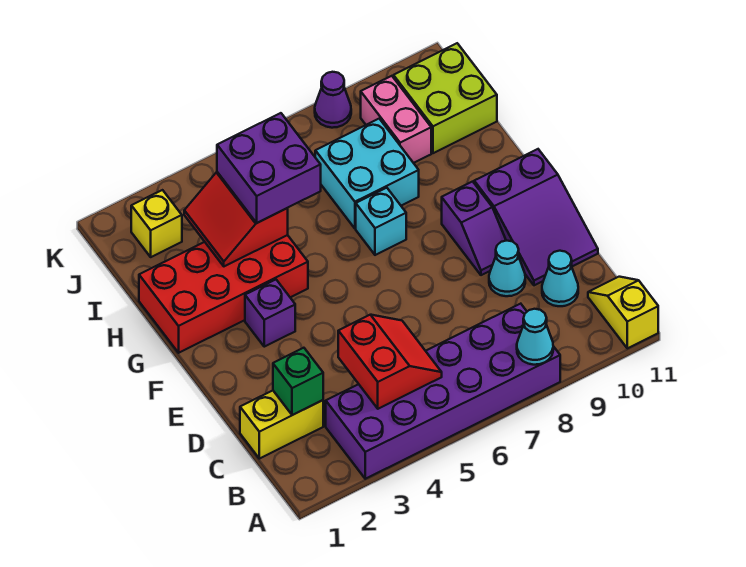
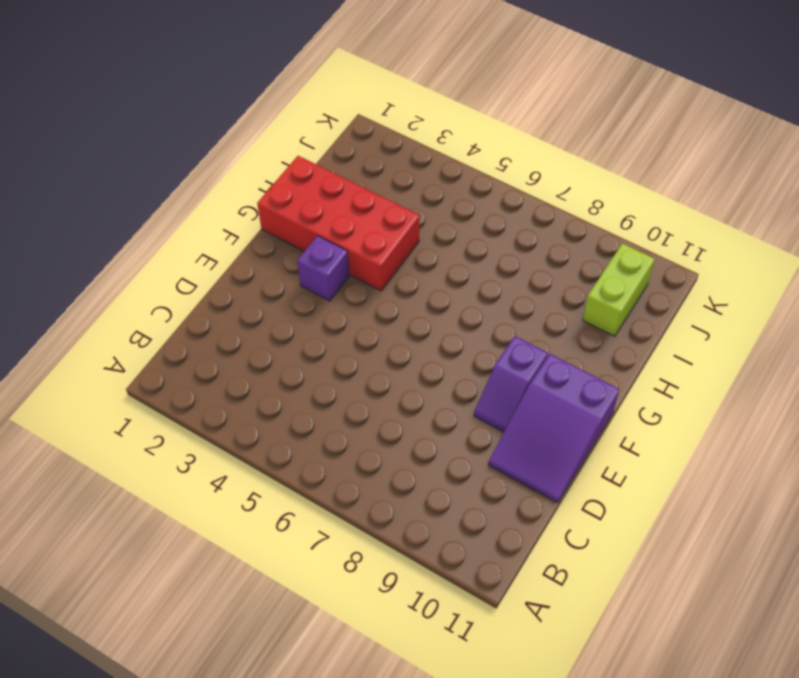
lime brick I10:J10 level 1 -> lime brick I10:J11 level 1
none -> purple brick A3:B8 level 1
none -> yellow slope A11:B11 level 1 top A
none -> yellow brick C1:C2 level 1

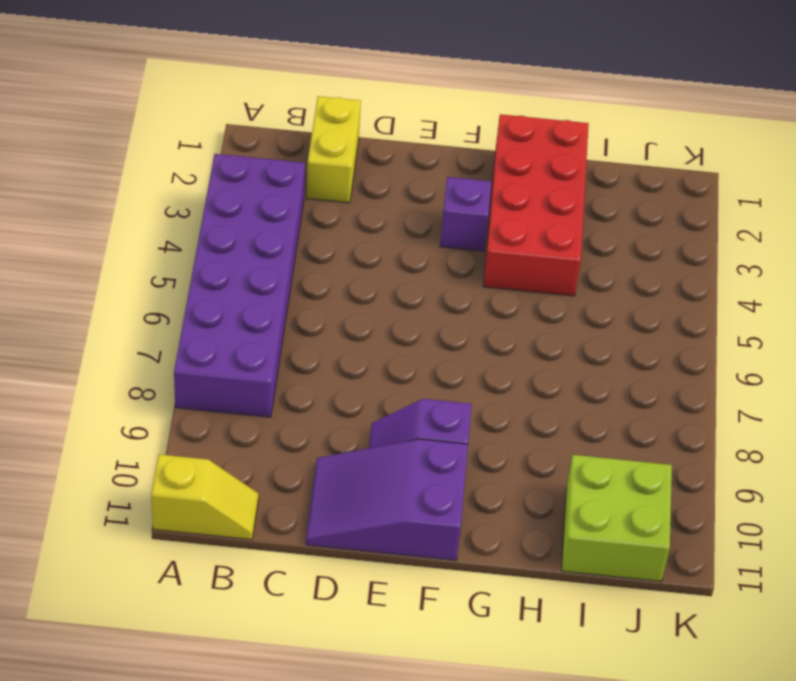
none -> cyan cone C10 level 1
none -> cyan cone D9 level 1
none -> cyan brick G7 level 1

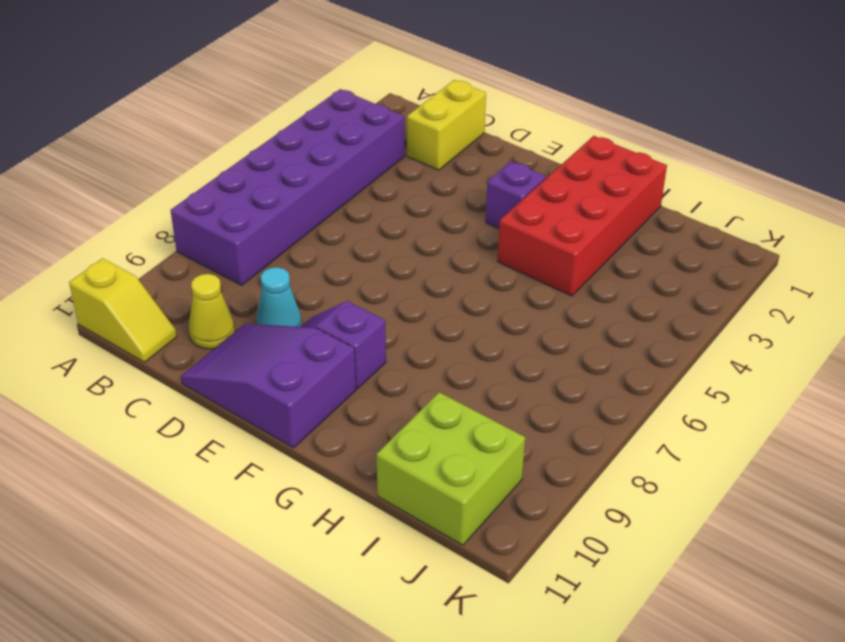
yellow cone C10 level 1 -> cyan cone C10 level 1
none -> cyan brick G7 level 1
none -> cyan brick H7:I8 level 1
none -> pink brick I9:J9 level 1

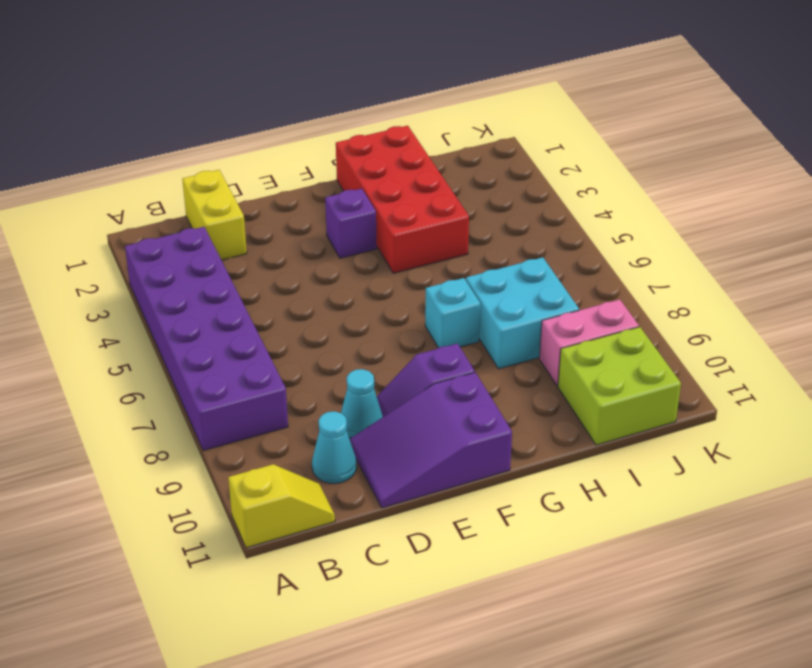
none -> yellow brick J2 level 1
none -> purple cone K8 level 1
none -> cyan cone A8 level 2

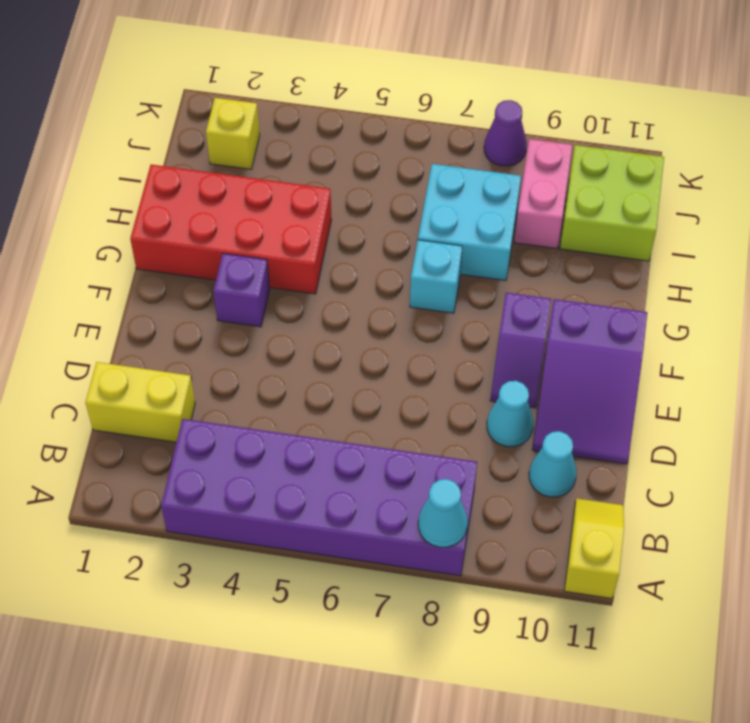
none -> red slope B4:C5 level 2 top 4
none -> green brick C2 level 2
none -> red slope H3:I4 level 2 top 4

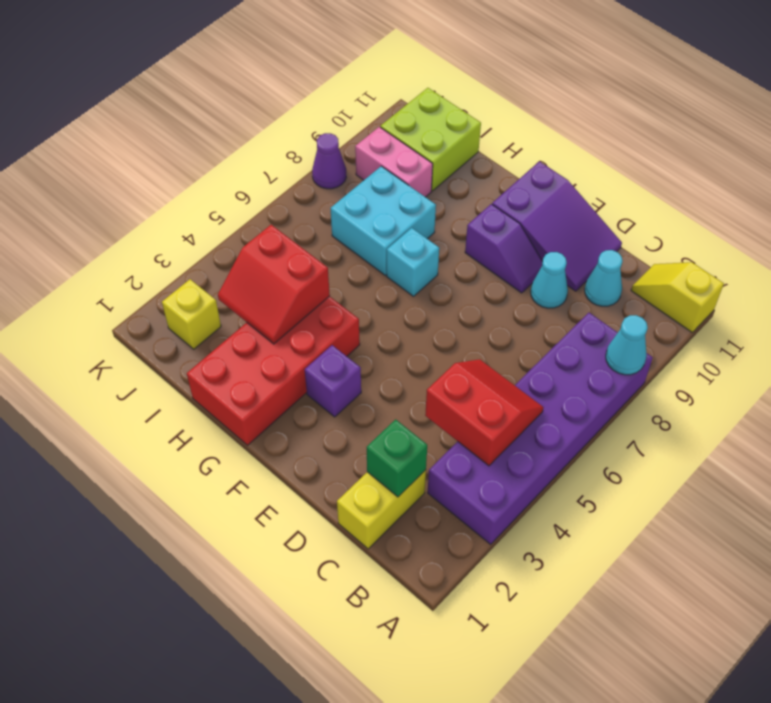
none -> purple brick H4:I5 level 3

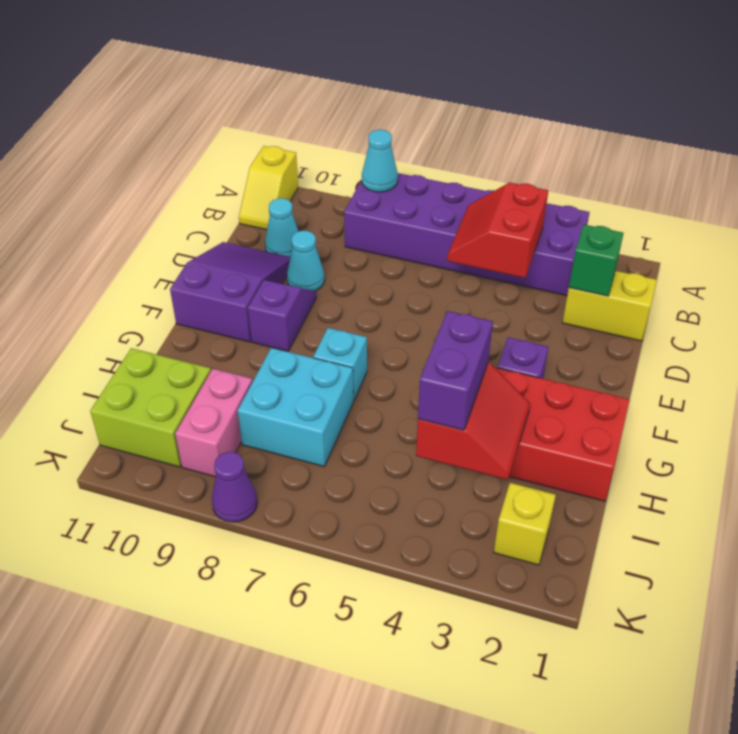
purple brick H4:I4 level 3 -> purple brick H4:I5 level 3

